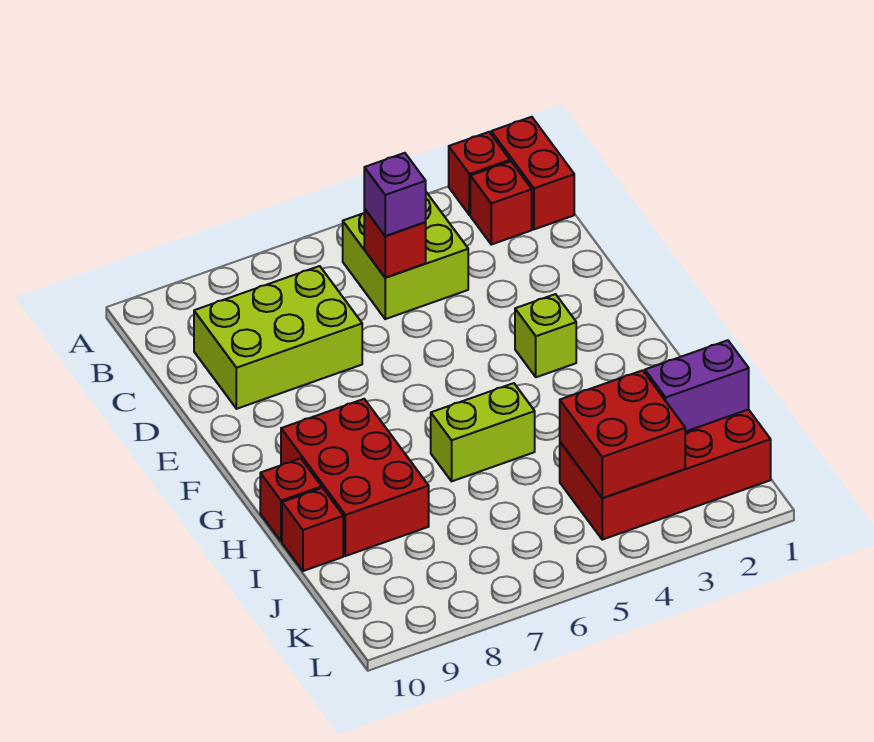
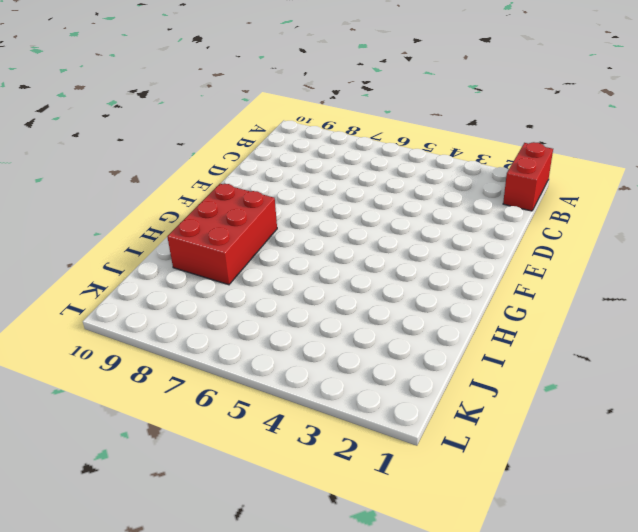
none -> red brick A2 level 1
none -> red brick B2 level 1
none -> lime brick B4:C5 level 1

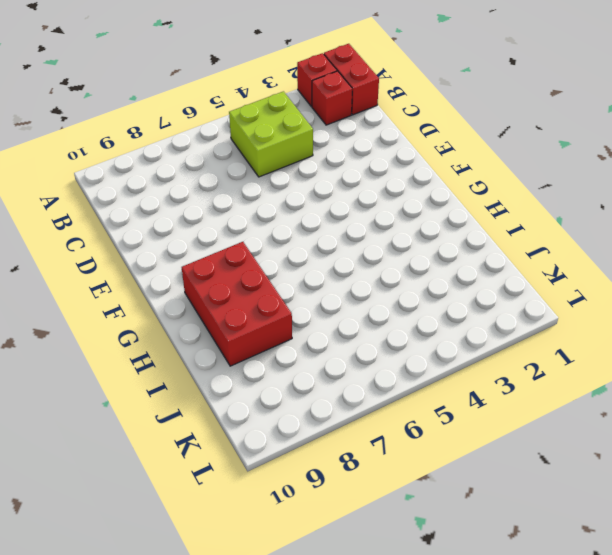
none -> lime brick C7:D9 level 1
none -> lime brick F3 level 1
none -> lime brick H5:H6 level 1

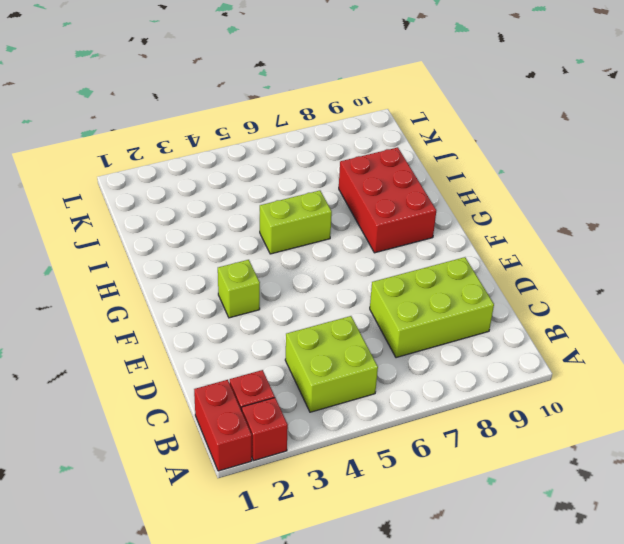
none -> red brick H10 level 1
none -> red brick I10 level 1
none -> red brick J1:K4 level 1

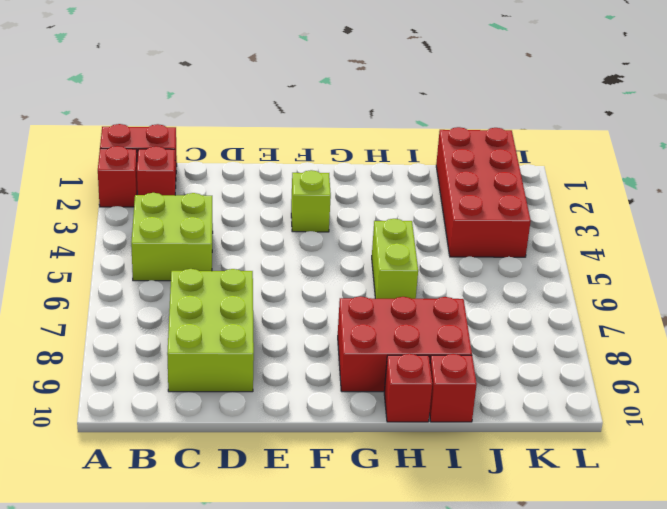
none -> red brick C5 level 2
none -> purple brick J1:J2 level 2
none -> red brick J3:K4 level 2

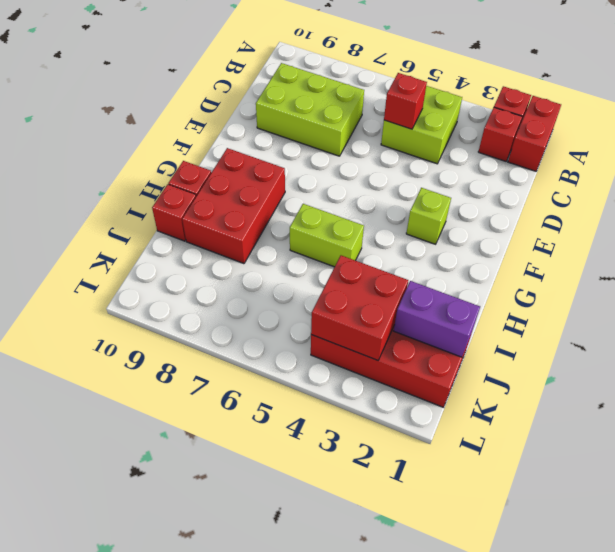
none -> purple brick C5 level 3

